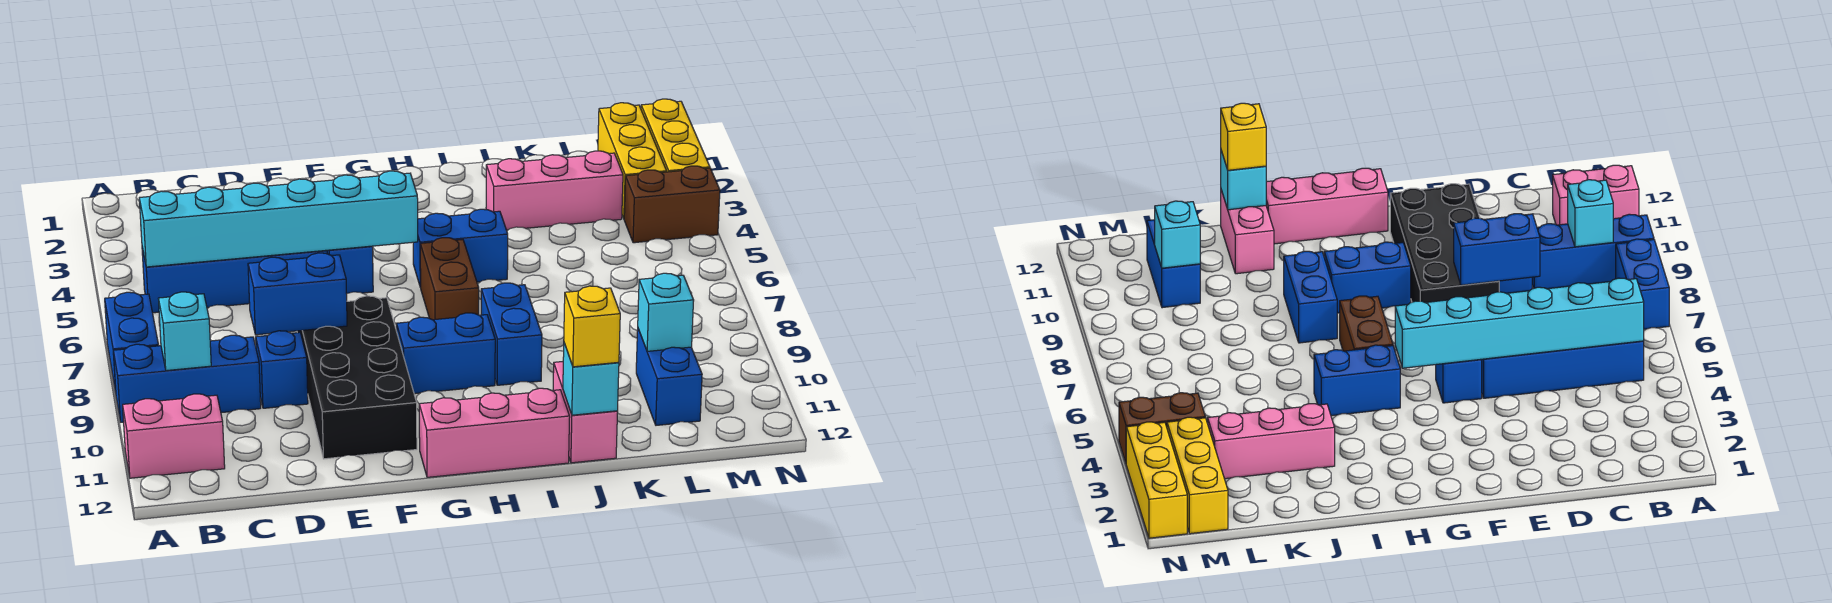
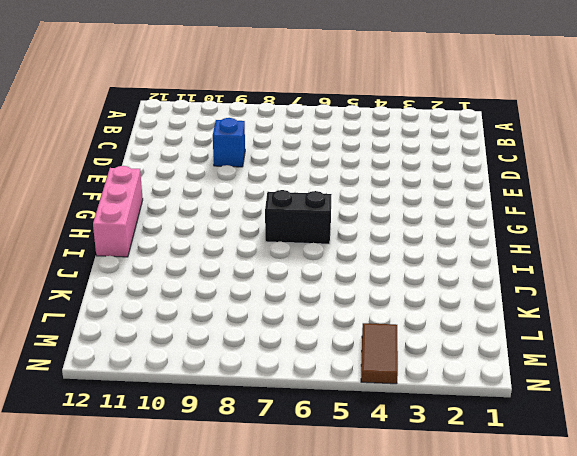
black brick H6:H7 level 1 -> brown brick H6:H7 level 1
brown tile M4:N4 level 1 -> brown brick M4:N4 level 1
none -> blue brick A7:A8 level 1
none -> blue brick A9:C9 level 1
none -> pink brick A11:B11 level 1

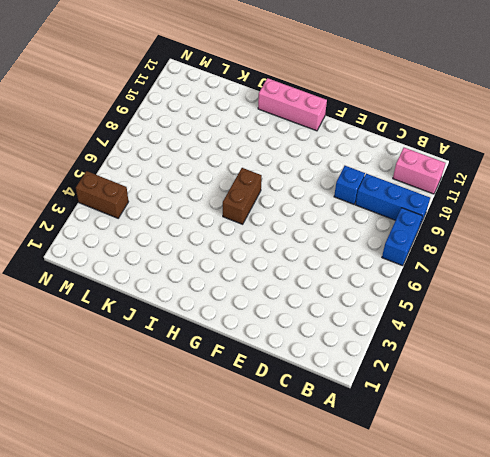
none -> blue brick B5:E5 level 1
none -> black brick E8:F11 level 1
none -> blue brick F5 level 1

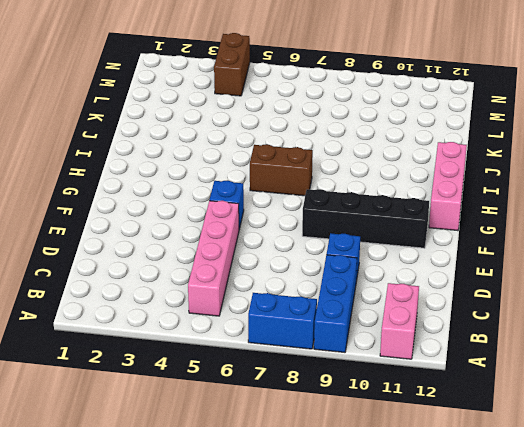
pink brick B5:E5 level 1 -> blue brick B5:E5 level 1
black brick F8:F11 level 1 -> black brick E8:F11 level 1
none -> blue brick G9:H9 level 1
none -> blue brick H5:I5 level 1
none -> blue brick I8:I9 level 1

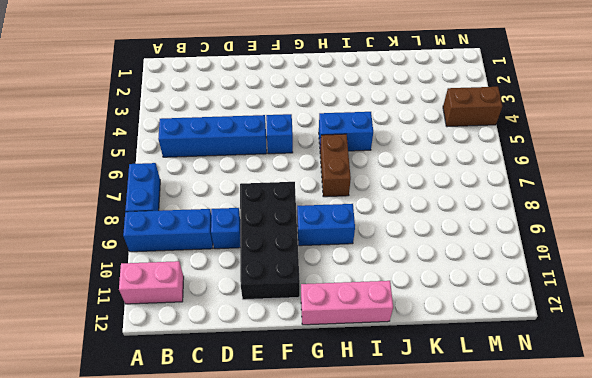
none -> blue brick I8:I9 level 1
none -> pink brick J3:L3 level 1
none -> pink brick J11:J12 level 1

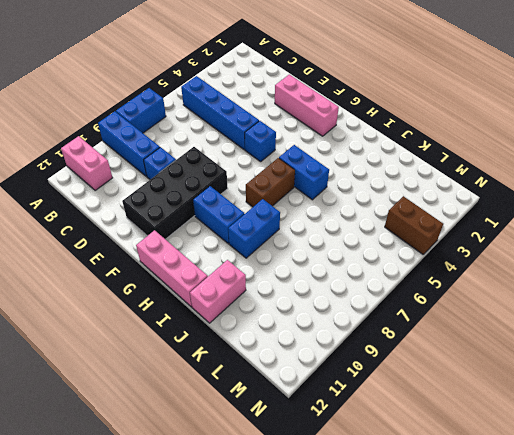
pink brick E2:G2 level 1 -> pink brick J3:L3 level 1
none -> blue brick L10:L11 level 1
none -> yellow brick M1:M3 level 1
none -> yellow brick N1:N3 level 1

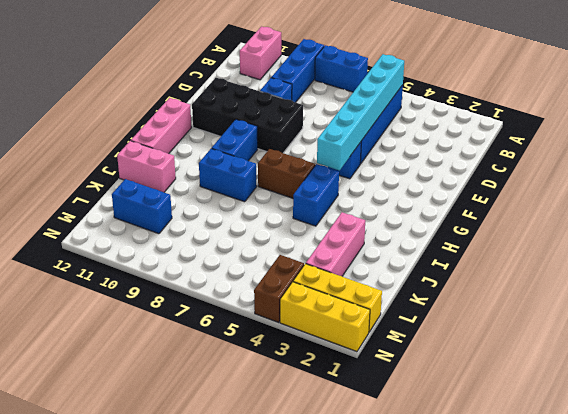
none -> cyan brick B9 level 2
none -> blue brick D8:E8 level 2
none -> cyan brick J12 level 2

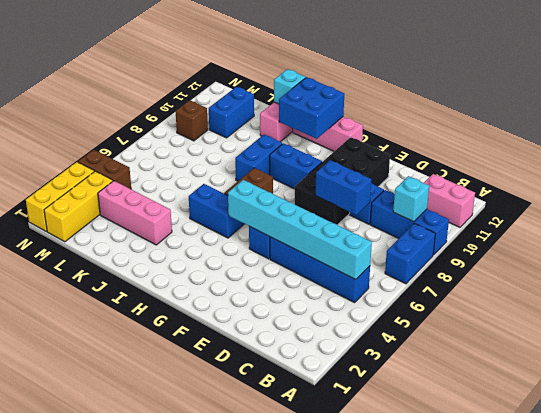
blue brick H11:I12 level 2 -> none
brown brick M9 level 1 -> none
none -> cyan brick L10 level 2
none -> yellow brick J12 level 3

